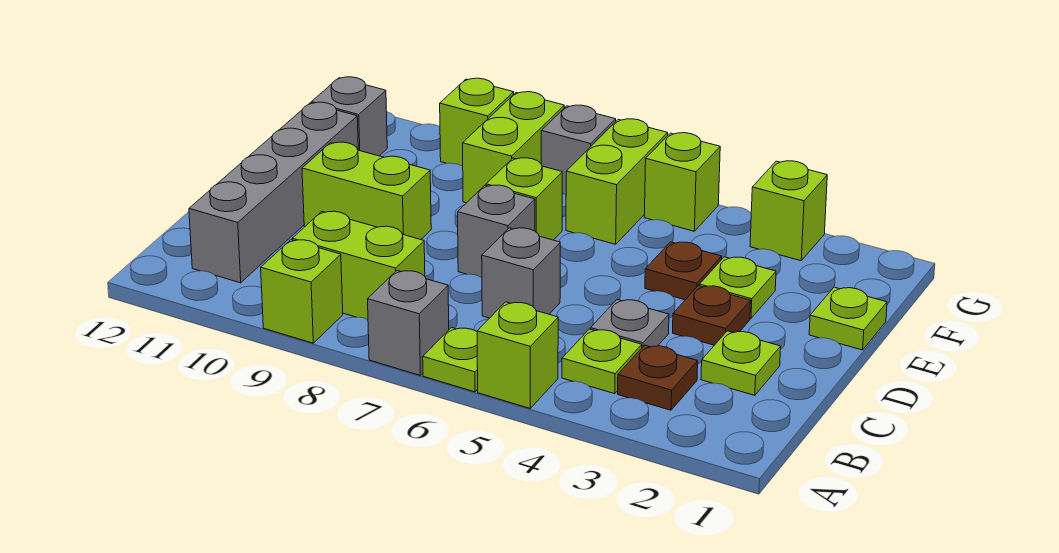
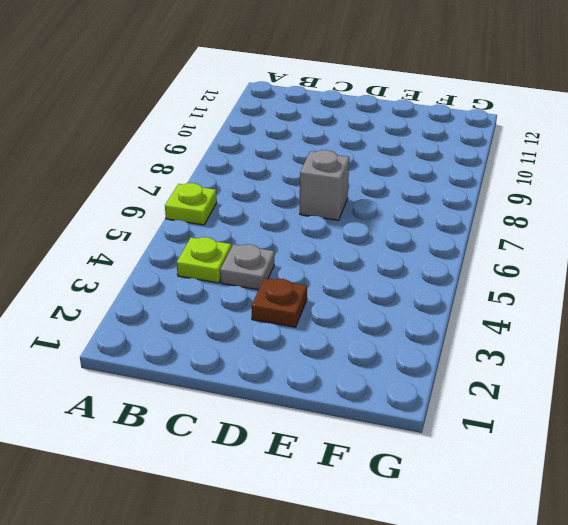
none -> lime brick A5 level 1
none -> grey brick A7 level 1
none -> lime brick A9 level 1

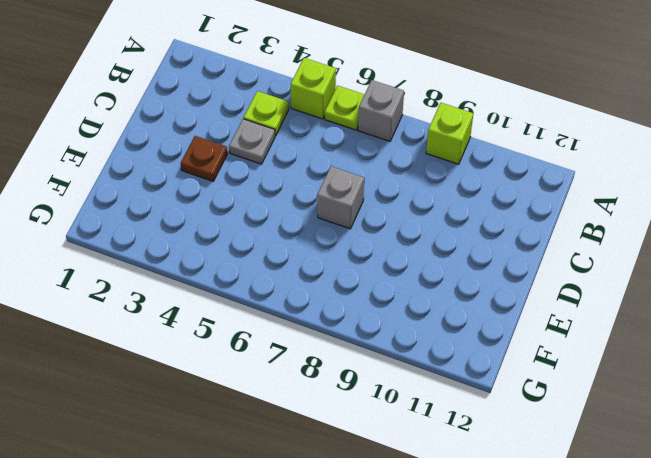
none -> brown plate B3 level 1
none -> lime brick B8:B9 level 1
none -> grey brick B11:E11 level 1

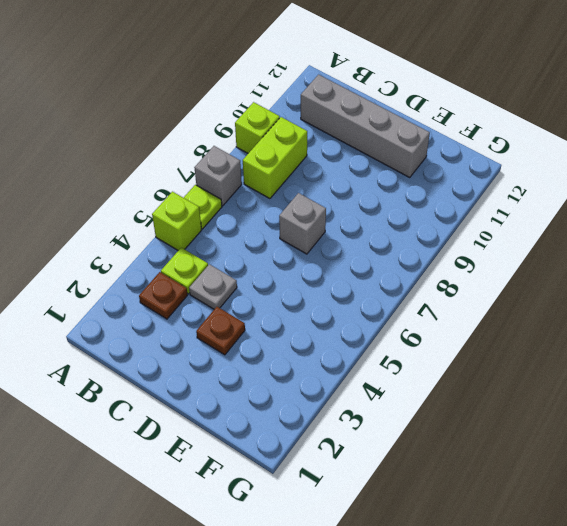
none -> lime plate C2 level 1
none -> grey brick C6 level 1
none -> lime brick D9:D10 level 1

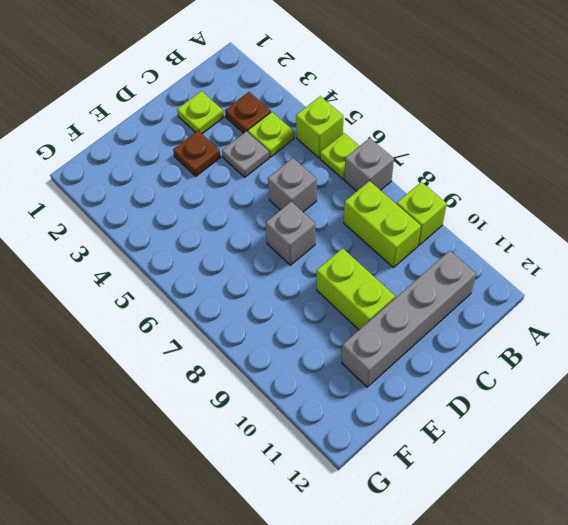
none -> lime plate E1 level 1
none -> lime plate E3 level 1
none -> brown plate E4 level 1

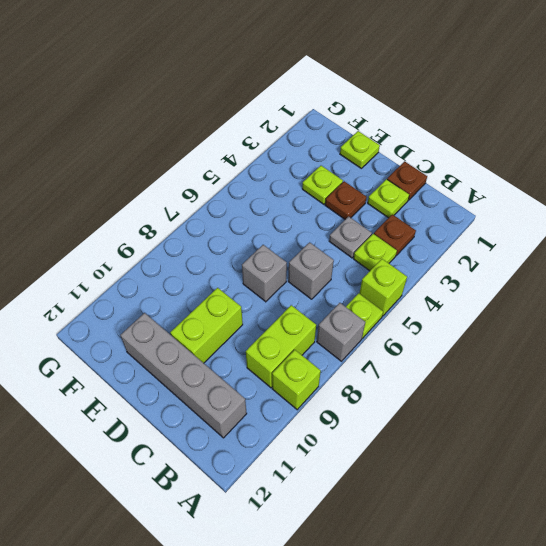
brown plate C1 level 1 -> brown plate E4 level 1
none -> lime brick E7 level 1
none -> lime brick F6:G6 level 1
none -> lime brick F8:G8 level 1

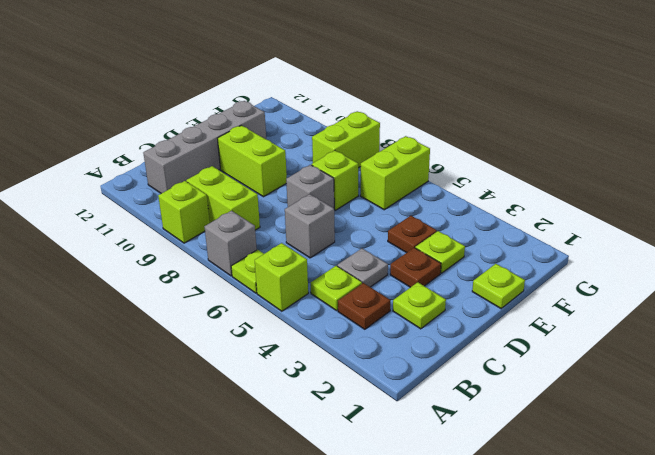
none -> grey brick F11 level 1
none -> lime brick G3 level 1
none -> lime brick G5 level 1

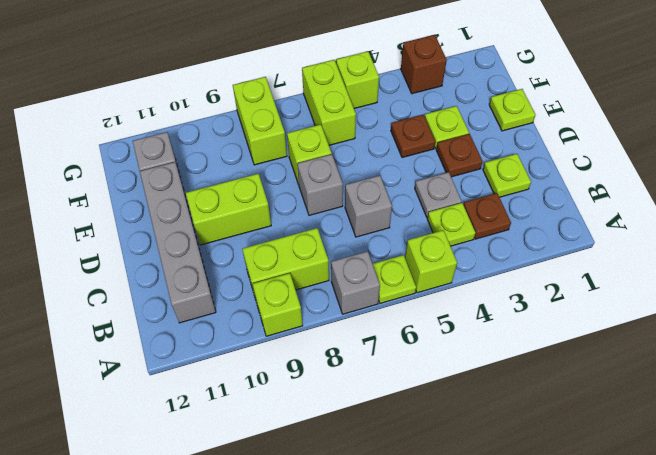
brown brick G3 level 1 -> lime brick G3 level 1
none -> grey brick G7 level 1
none -> lime brick G9 level 1

